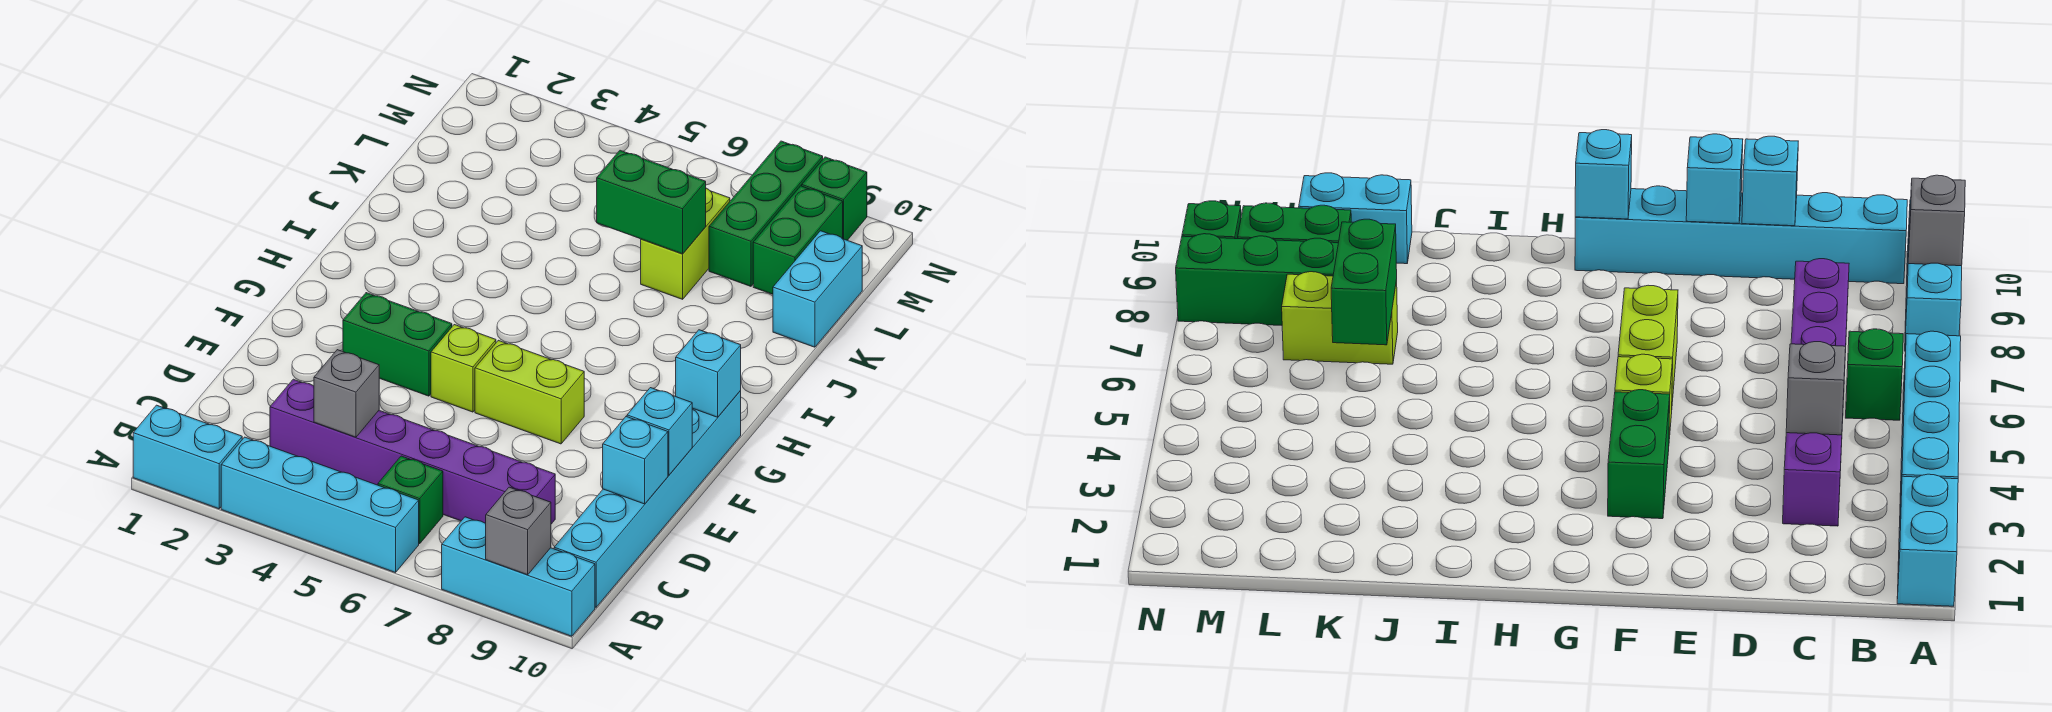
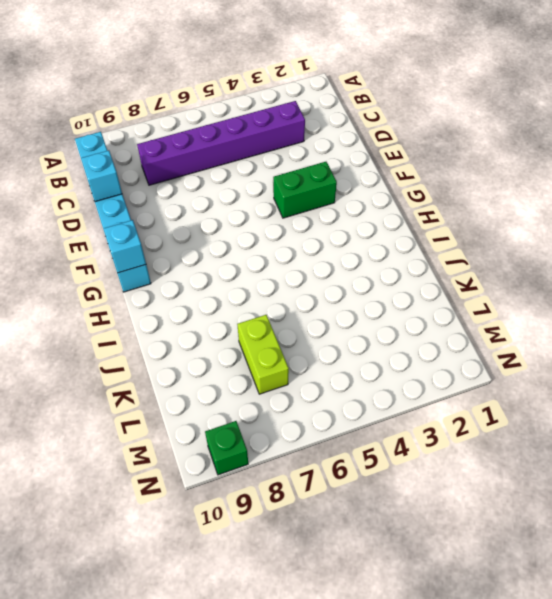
none -> cyan brick A1:A2 level 1
none -> cyan brick A3:A6 level 1
none -> cyan brick A8:A10 level 1

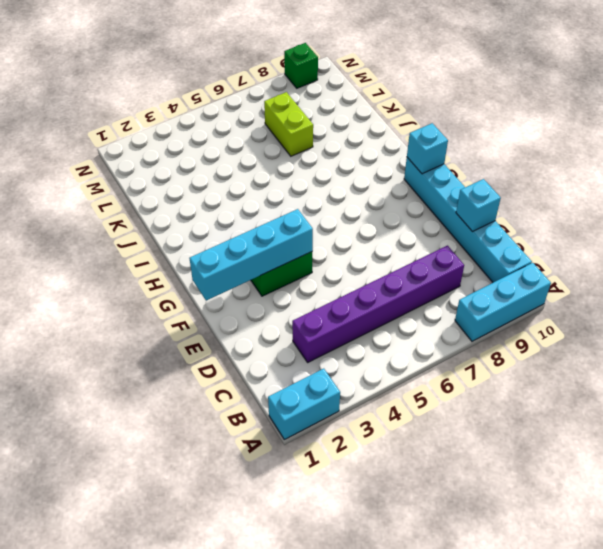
cyan brick F1:F4 level 2 -> cyan brick A3:A6 level 1
none -> green brick B6 level 1
none -> lime brick F5 level 1
none -> lime brick F6:F7 level 1

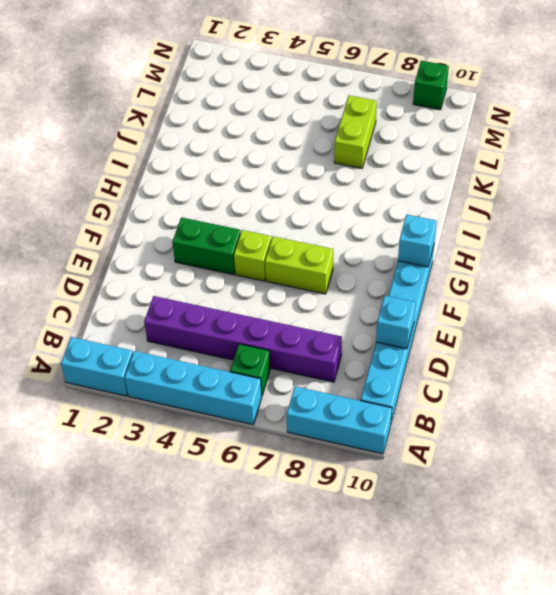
none -> cyan brick K10:L10 level 1
none -> green brick L8:N8 level 1
none -> green brick L9:M9 level 1

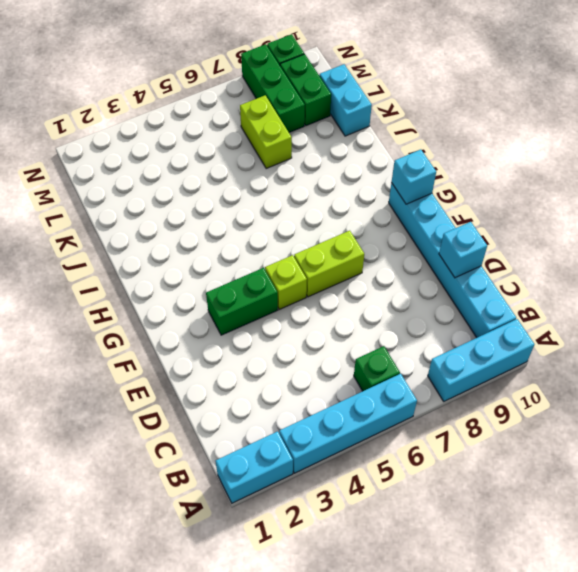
none -> purple brick C3:C8 level 1
none -> grey brick A9 level 2
none -> grey brick C4 level 2

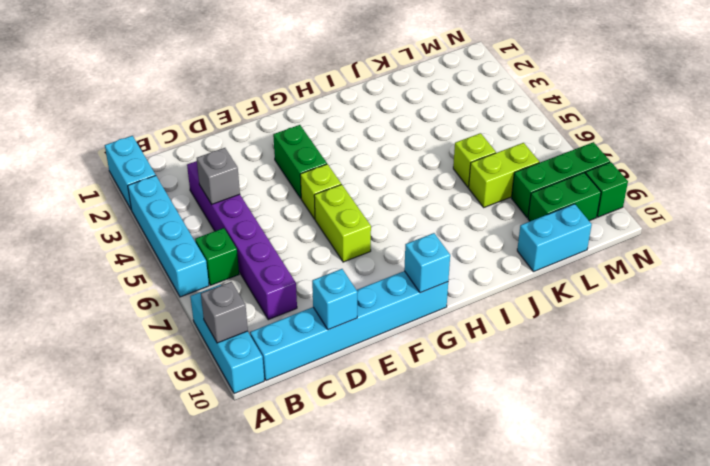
lime brick K6 level 1 -> none
none -> cyan brick E10 level 2
none -> green brick K6:K7 level 2

